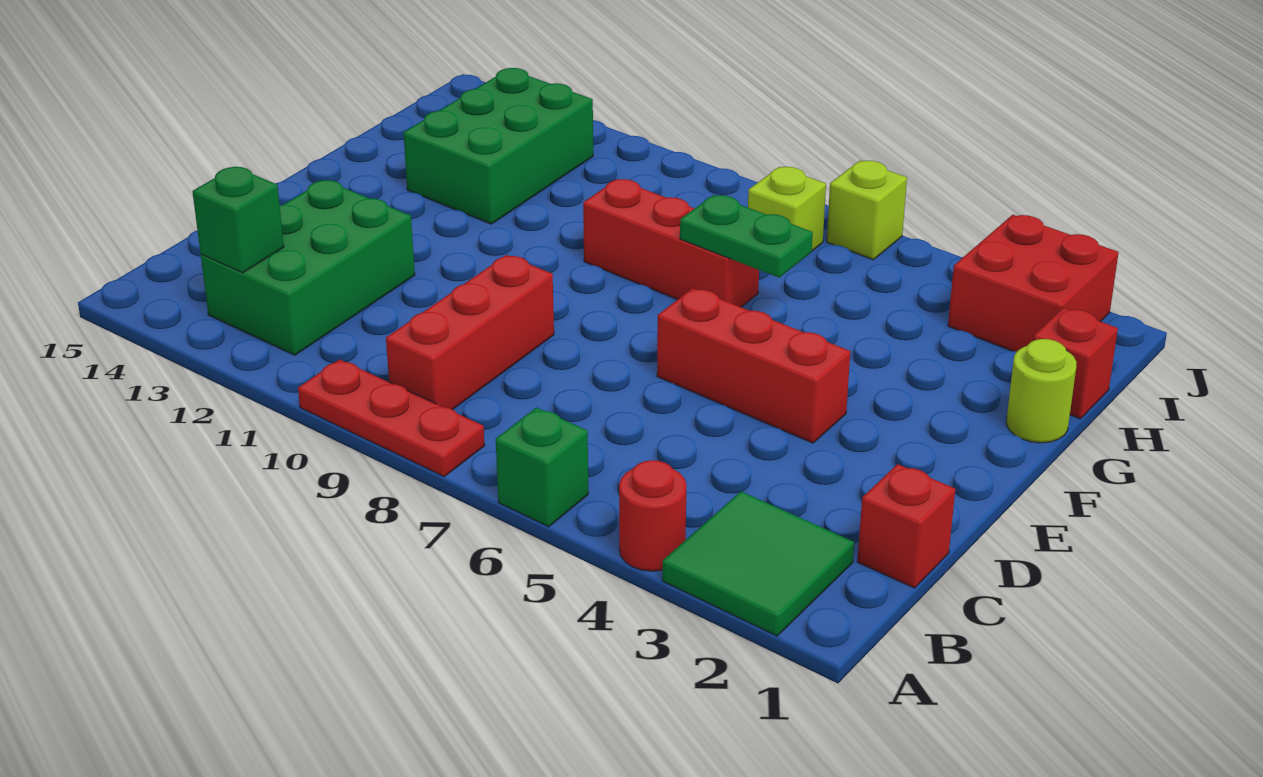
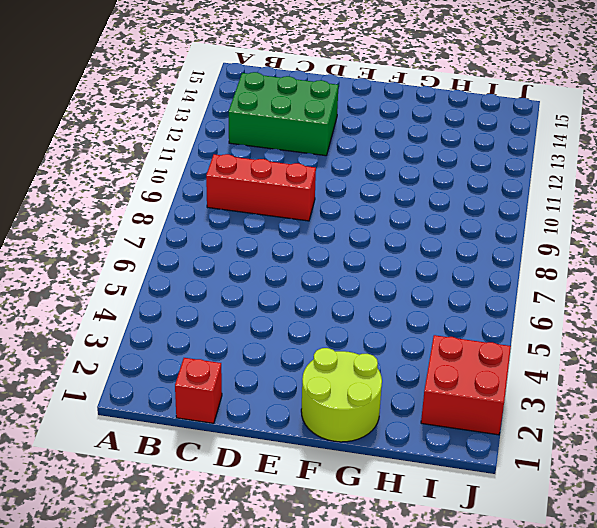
lime round brick F1:G2 level 1 -> lime round brick G1 level 1
none -> green tile A2:B3 level 1
none -> red round brick A4 level 1
none -> green brick A6 level 1

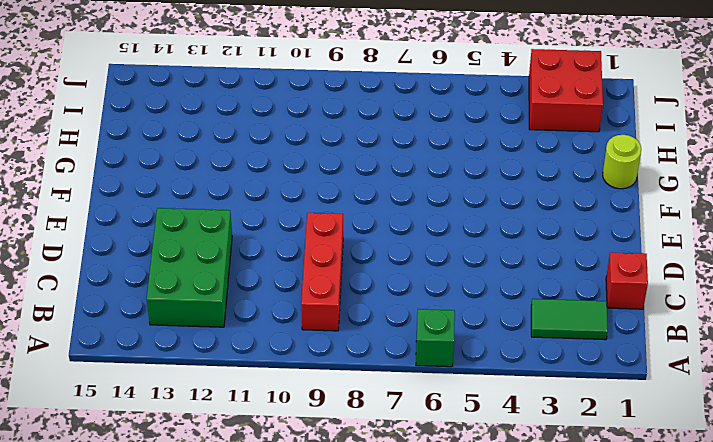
green tile B2:B3 level 1 -> green tile A2:B3 level 1
none -> red round brick A4 level 1
none -> red plate A8:A10 level 1
none -> red brick E4:E6 level 1

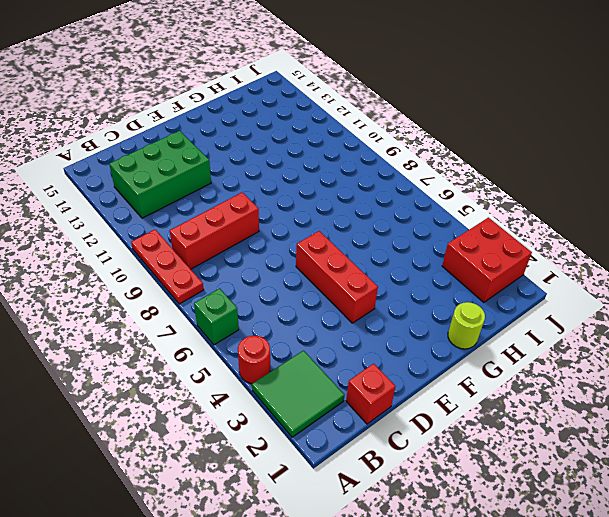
none -> red brick G7:G9 level 1
none -> green brick G12:I13 level 1
none -> red brick H1 level 1

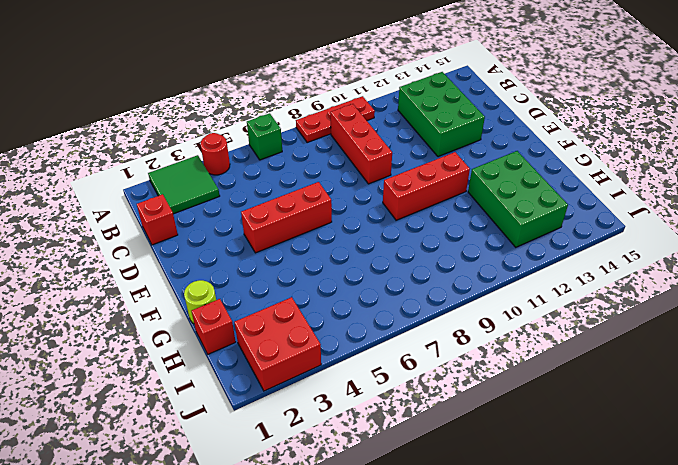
red brick F9:F11 level 1 -> red brick G7:G9 level 1
none -> lime brick I7 level 1
none -> lime brick J6 level 1
none -> green brick B13 level 2

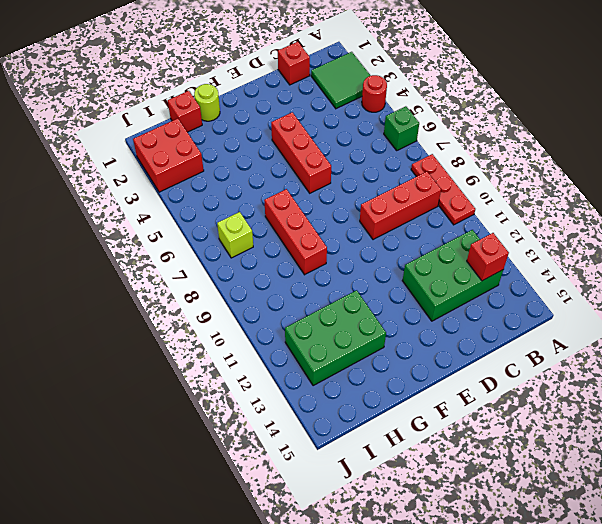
red brick B13 level 2 -> green brick B13 level 2
none -> lime brick J6 level 1
none -> green plate G6:G7 level 2

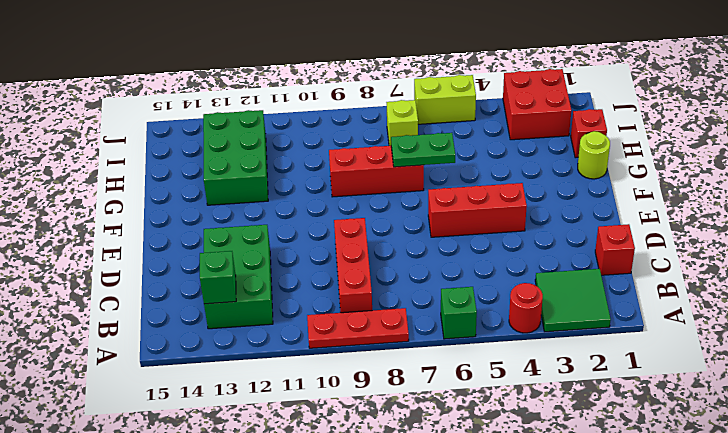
lime brick J5:J6 level 1 -> lime brick J6 level 1

